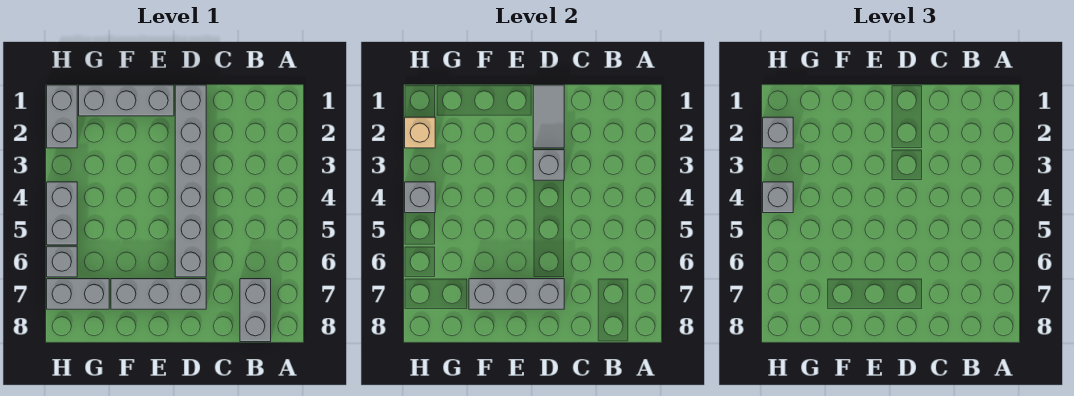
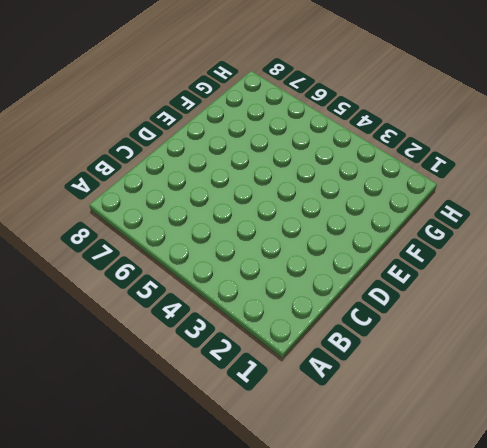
none -> grey brick B7:B8 level 1
none -> grey brick D1:D6 level 1
none -> grey brick D7:F7 level 1

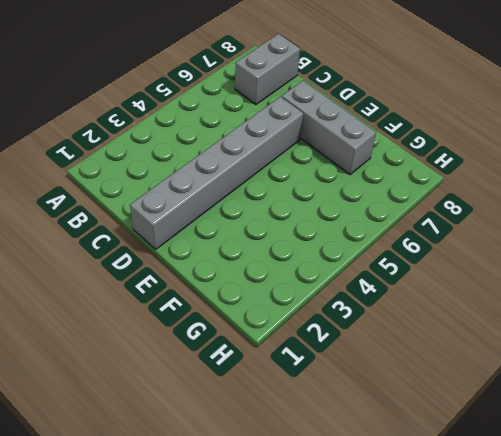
none -> grey brick E1:G1 level 1
none -> grey brick G7:H7 level 1
none -> grey brick H1:H2 level 1

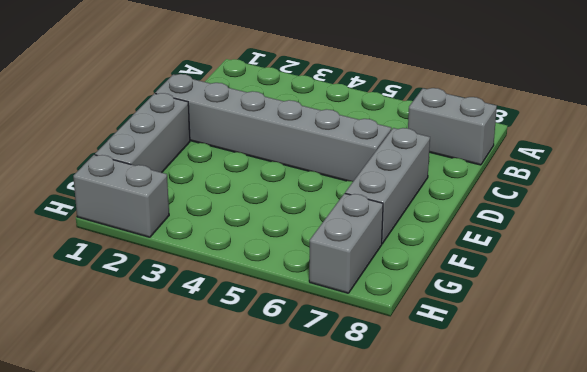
none -> grey brick H4:H5 level 1
none -> grey brick H6 level 1
none -> grey tile D1:D2 level 2

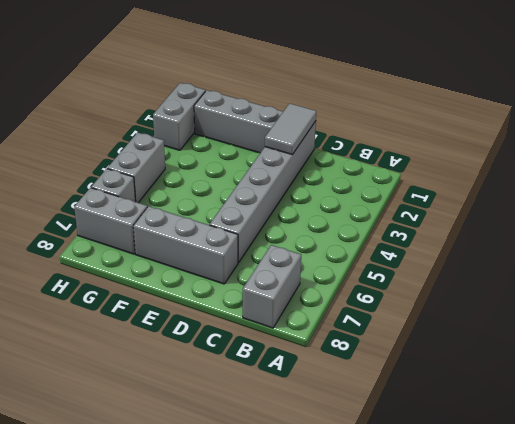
none -> grey brick D3 level 2
none -> grey brick D7:F7 level 2
none -> tan brick H2 level 2

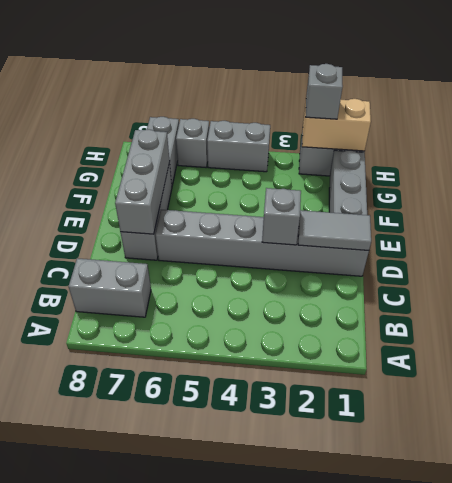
tan brick H1:H2 level 2 -> tan brick H2 level 2
none -> grey brick H4 level 2
none -> grey brick H4 level 3

